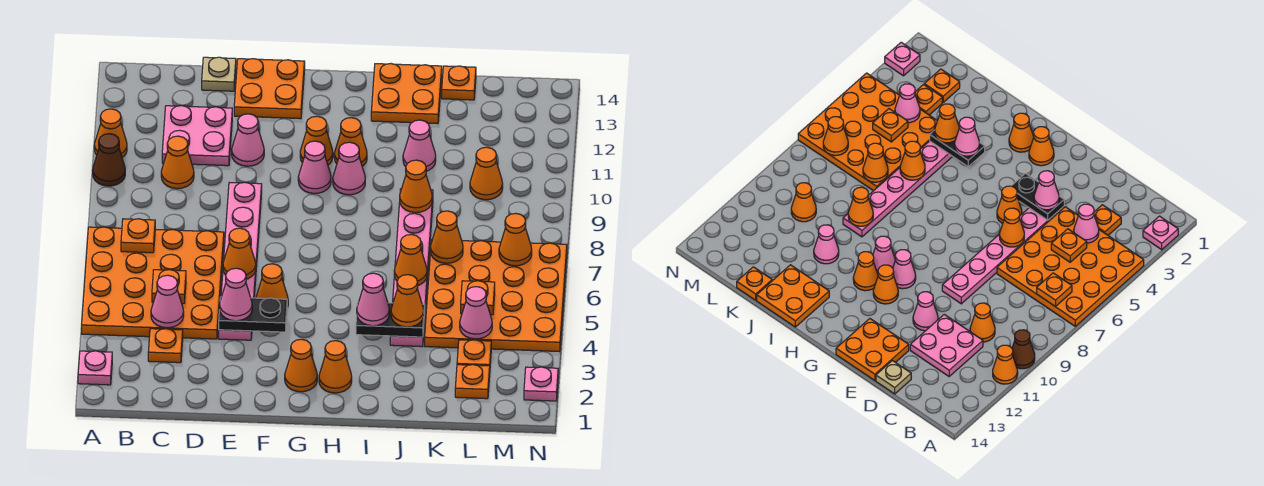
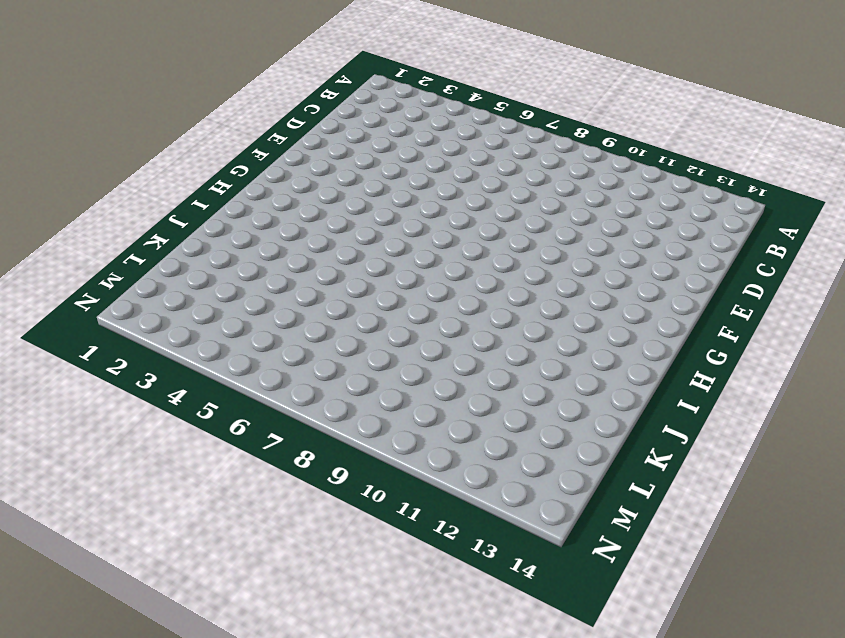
none -> pink plate A2 level 1
none -> orange plate A4:D7 level 1
none -> brown cone A10 level 1
none -> orange cone A11 level 1

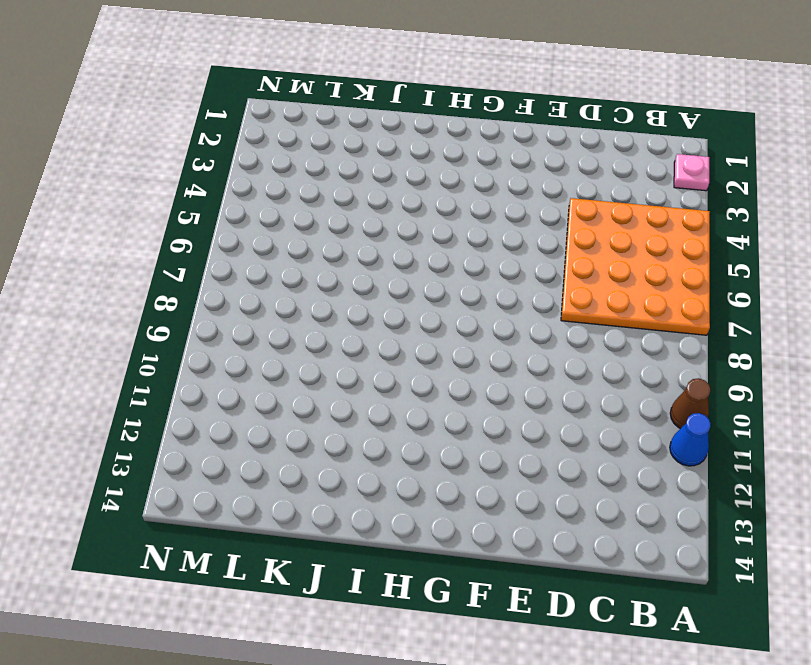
blue cone A11 level 1 -> orange cone A11 level 1
none -> orange plate C3 level 1
none -> orange cone C10 level 1
none -> pink plate C11:D12 level 1
none -> tan plate D14 level 1

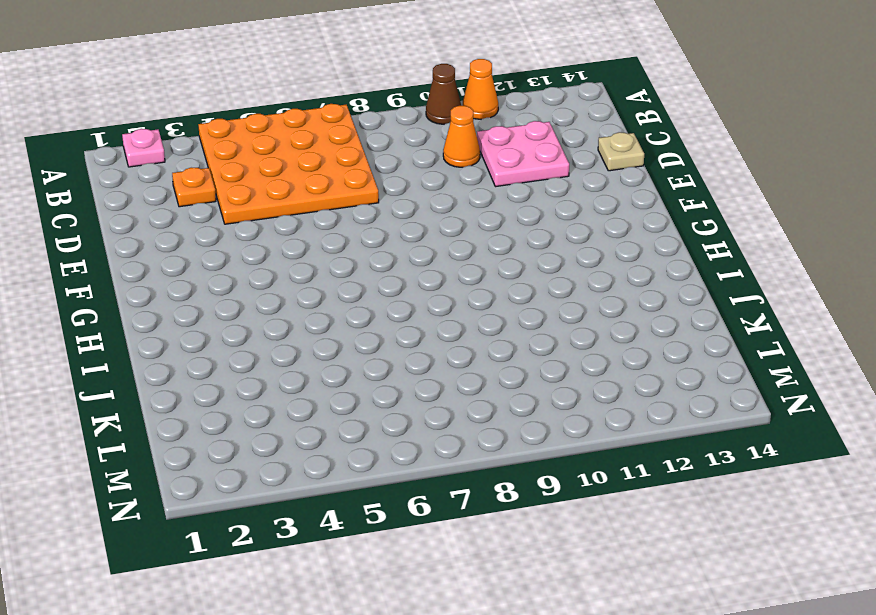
none -> pink plate E4:E9 level 1
none -> pink cone E11 level 1
none -> orange plate E13:F14 level 1
none -> orange cone F5 level 1

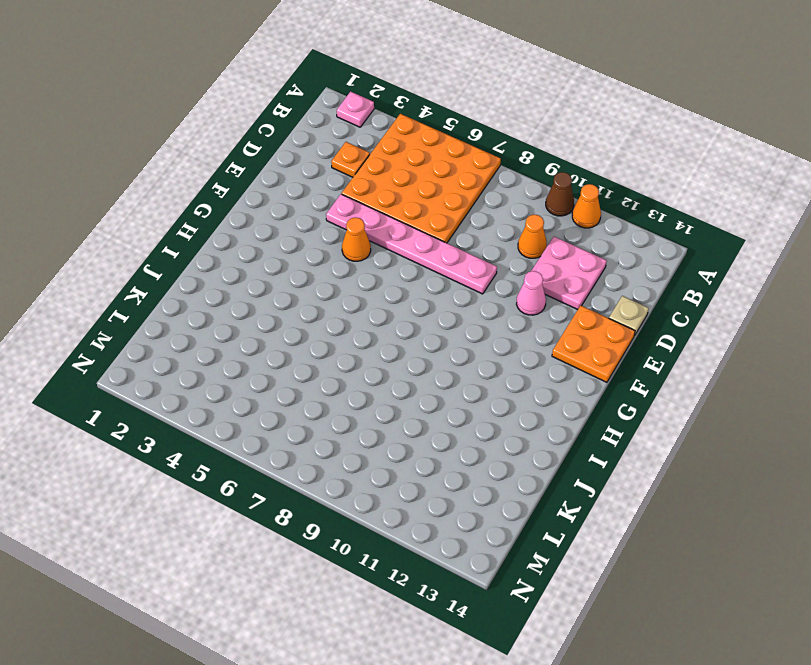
none -> orange cone G2 level 1
none -> pink cone G10 level 1
none -> orange cone G11 level 1
none -> orange cone H2 level 1

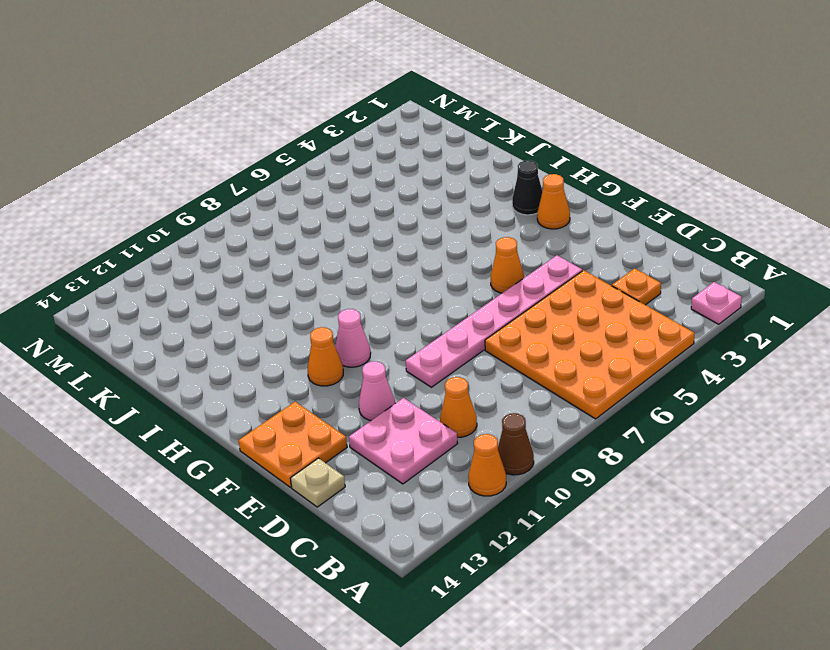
black cone H2 level 1 -> orange cone H2 level 1
none -> pink cone H10 level 1
none -> orange cone H11 level 1
none -> orange plate I13:J14 level 1
none -> pink plate J4:J9 level 1

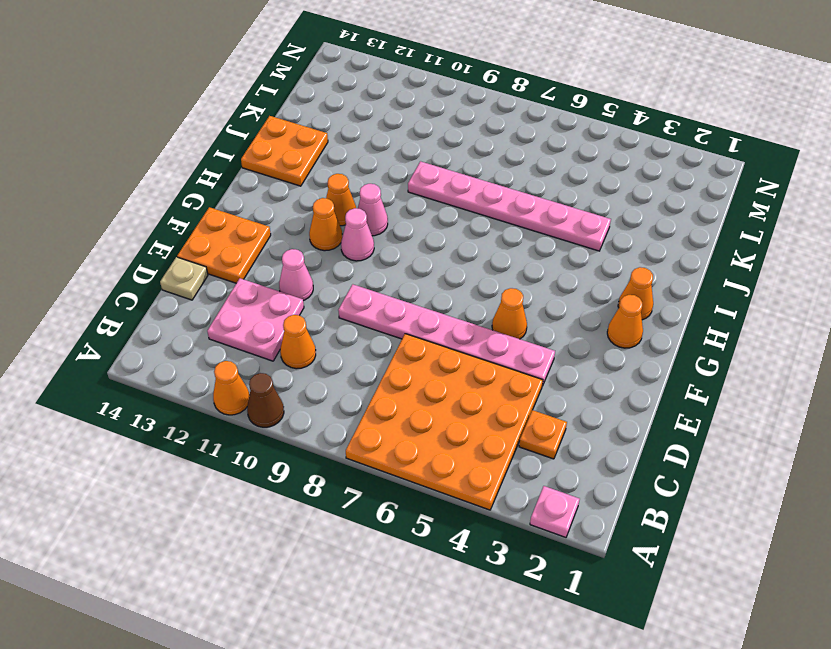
none -> pink cone J11 level 1
none -> orange plate K4:N7 level 1
none -> orange plate K14 level 1
none -> orange plate L2 level 1

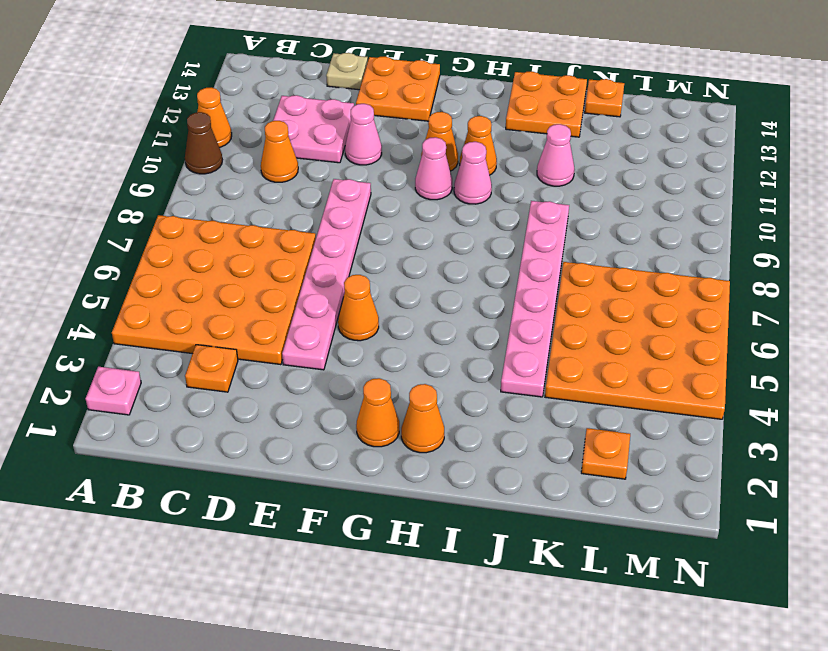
none -> orange plate L3 level 1
none -> orange cone L10 level 1
none -> pink plate N2 level 1
none -> orange plate B7 level 2

